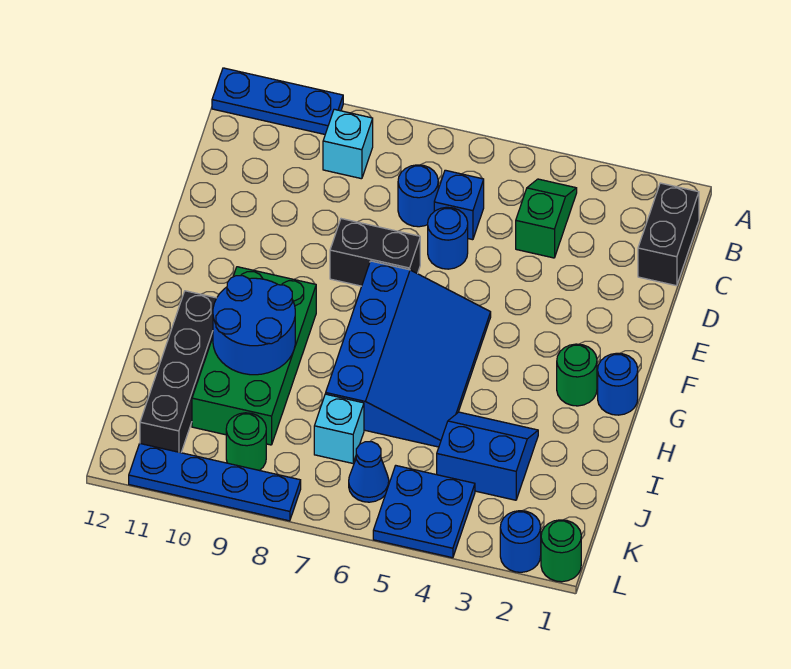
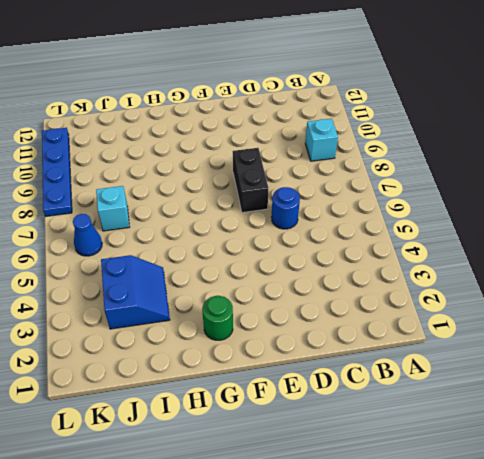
none -> blue plate A10:A12 level 1
none -> black brick B1:C1 level 1
none -> green slope B4:C4 level 1 top C

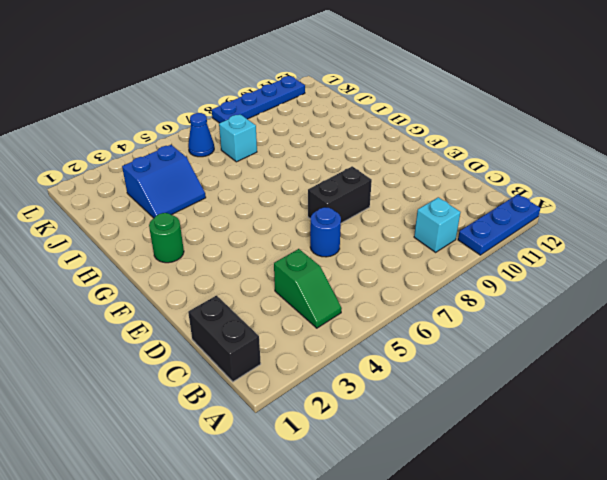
none -> blue brick C6 level 1
none -> blue round brick C7 level 1
none -> blue slope F5:I7 level 1 top 7

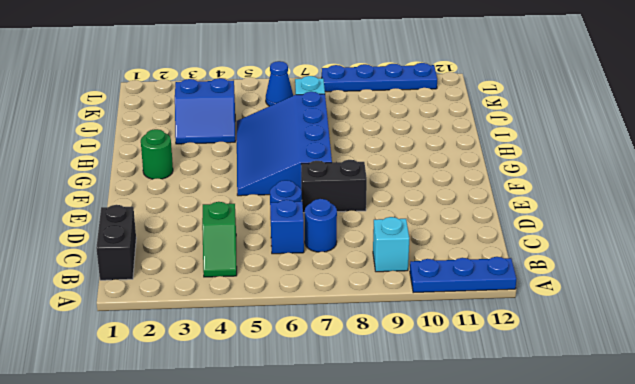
none -> blue round brick G1 level 1
none -> green brick G9:J10 level 1
none -> black brick H11:K11 level 1

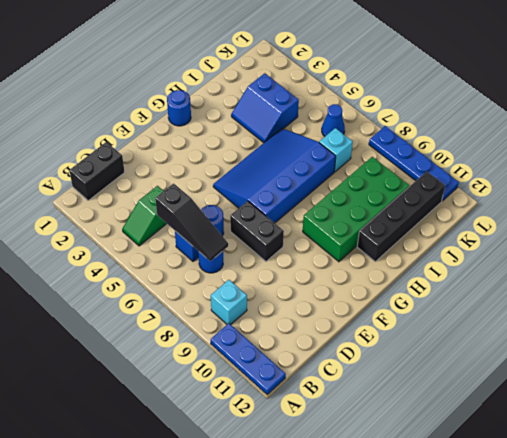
black slope C5:C7 level 2 top 5 -> none
none -> green round brick G2 level 1
none -> blue plate K4:L5 level 1
none -> green round brick K9 level 1

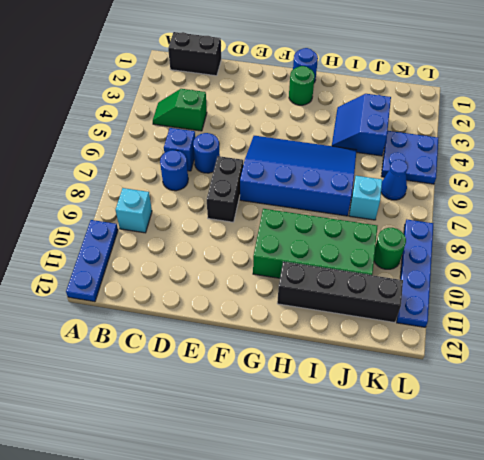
none -> green round brick L1 level 1
none -> blue round brick L2 level 1
none -> blue round brick H9:I10 level 2

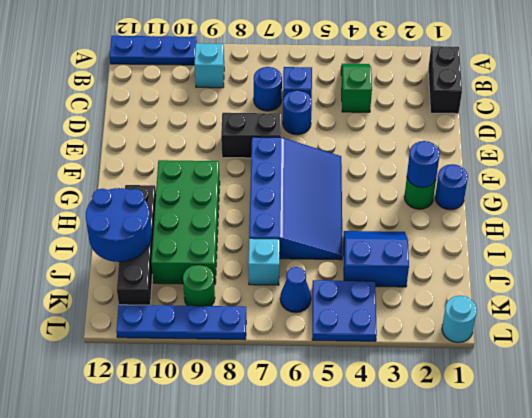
blue round brick G2 level 2 -> blue round brick L2 level 1
blue round brick I11:J12 level 2 -> blue round brick H9:I10 level 2
cyan round brick L1 level 1 -> green round brick L1 level 1

